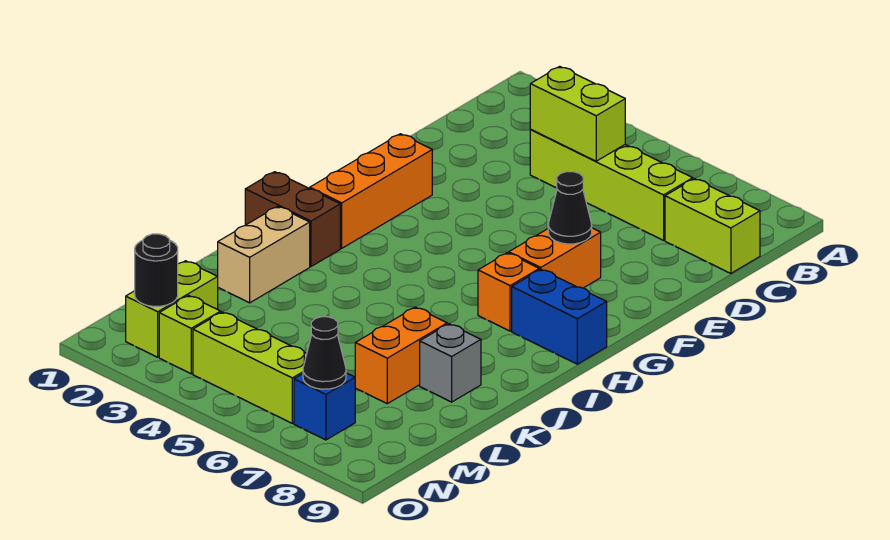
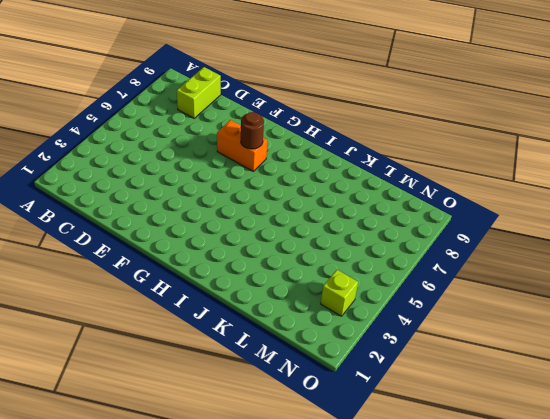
brown round brick G7 level 2 -> none
none -> lime brick C4:C7 level 1
none -> orange brick F2:H2 level 1
none -> orange brick H7 level 1

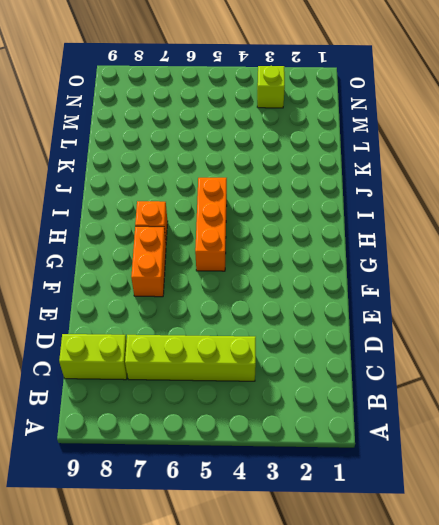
orange brick G5:I5 level 1 -> orange brick F2:H2 level 1
none -> blue brick H8:H9 level 1
none -> brown brick I1:I2 level 1
none -> tan brick J2:K2 level 1

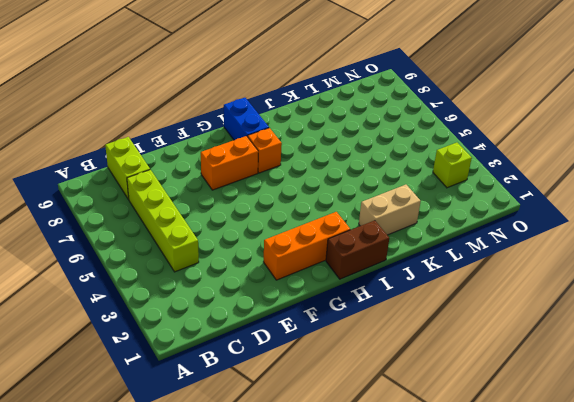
brown brick H1:I1 level 1 -> brown brick I1:I2 level 1
none -> orange brick K7:L7 level 1
none -> grey brick K8 level 1
none -> lime brick M2:N2 level 1

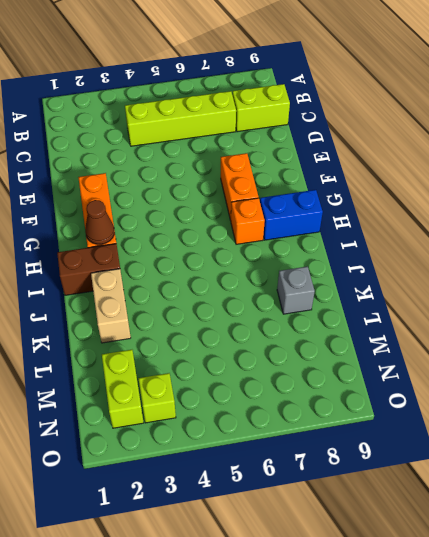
brown cone H2 level 2 -> none
none -> orange brick K7:L7 level 1
none -> lime brick N4:N6 level 1
none -> blue brick N7 level 1

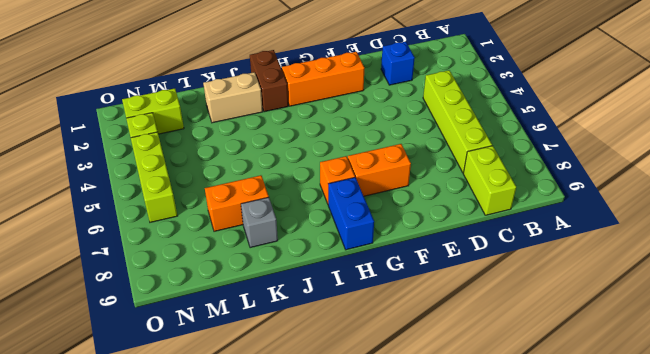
blue brick D2 level 1 -> blue brick N7 level 1
none -> lime brick C4:C5 level 2
none -> black cone F7 level 2
none -> black round brick N2 level 2

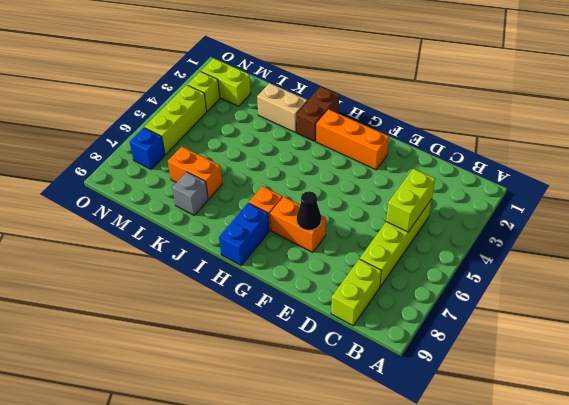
none -> black round brick N2 level 2
none -> black cone N7 level 2

